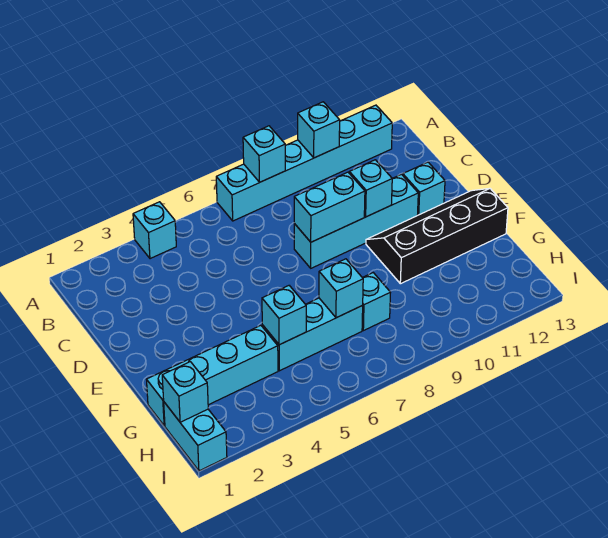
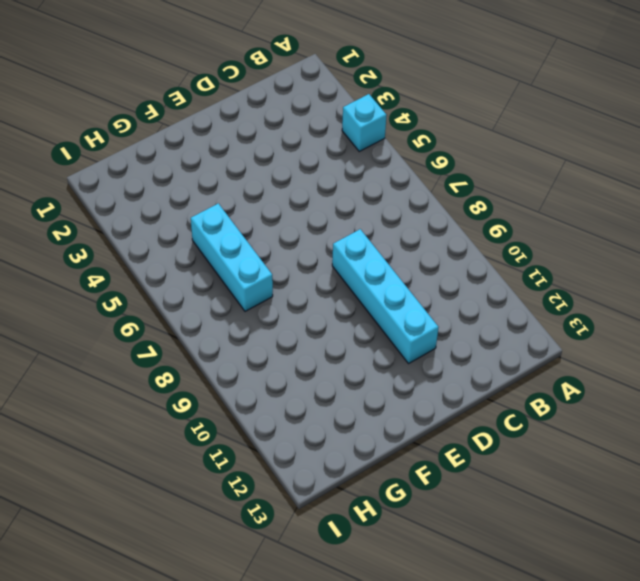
none -> cyan brick A7:A12 level 1
none -> cyan brick D12 level 1
none -> black slope E10:F13 level 1 top F

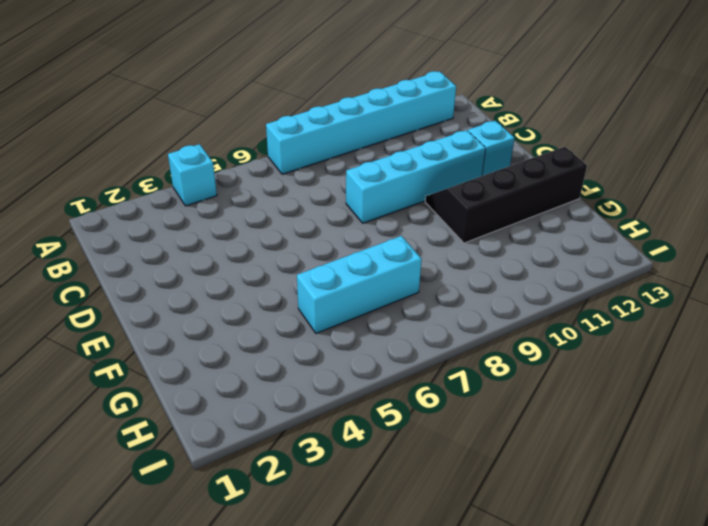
none -> cyan brick G1:G4 level 1
none -> cyan brick G8 level 1
none -> cyan brick H1:I1 level 1

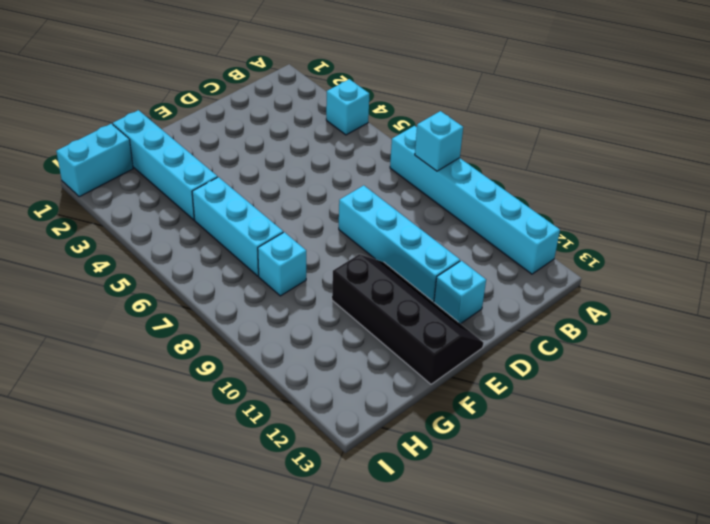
none -> cyan brick A10 level 2
none -> cyan brick D8:D9 level 2
none -> cyan brick D10 level 2

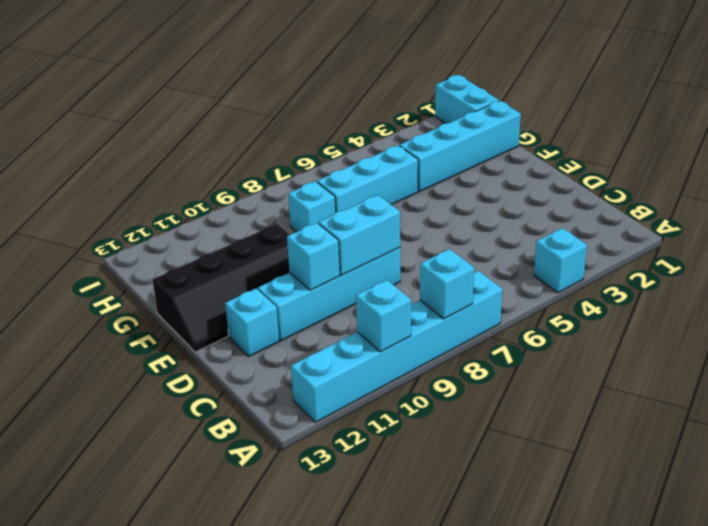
none -> cyan brick G5 level 2
none -> cyan brick G7 level 2
none -> cyan brick H1 level 2

